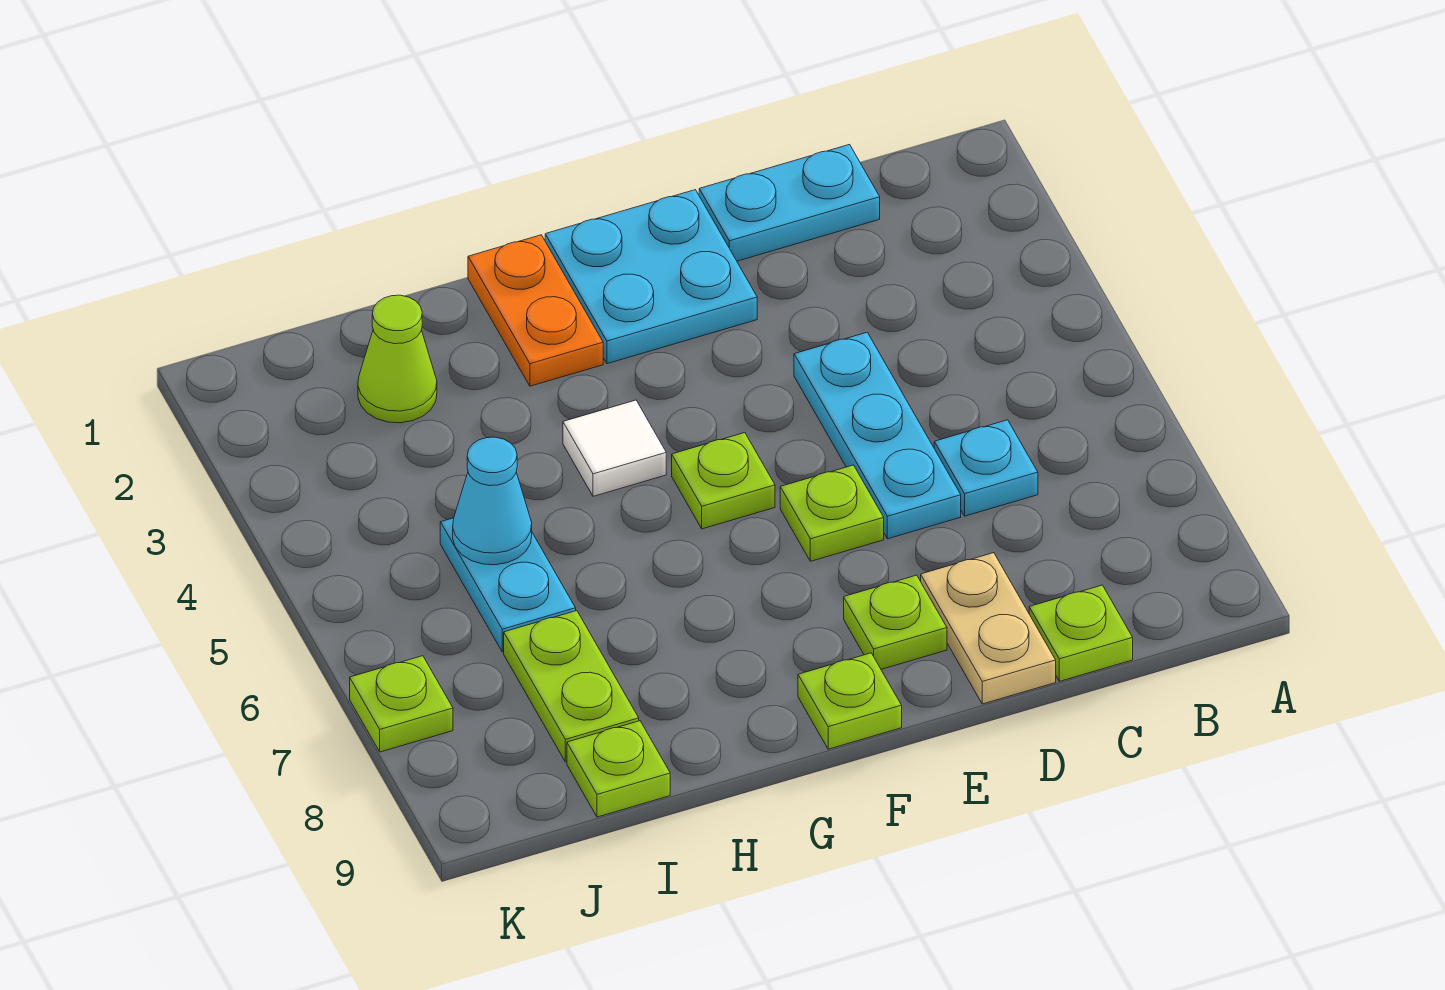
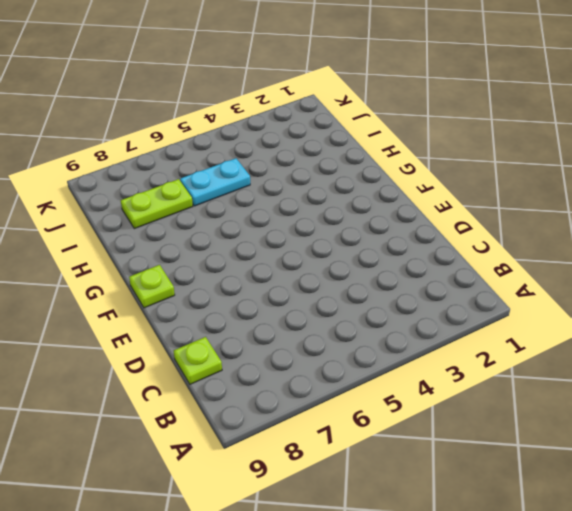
none -> cyan plate C1:D1 level 1
none -> cyan plate C6 level 1
none -> cyan plate D4:D6 level 1

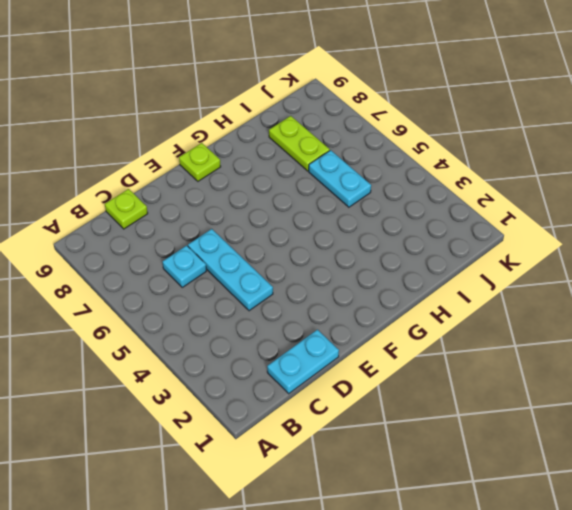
none -> tan plate D8:D9 level 1
none -> cyan plate E1:F2 level 1
none -> lime plate E6 level 1

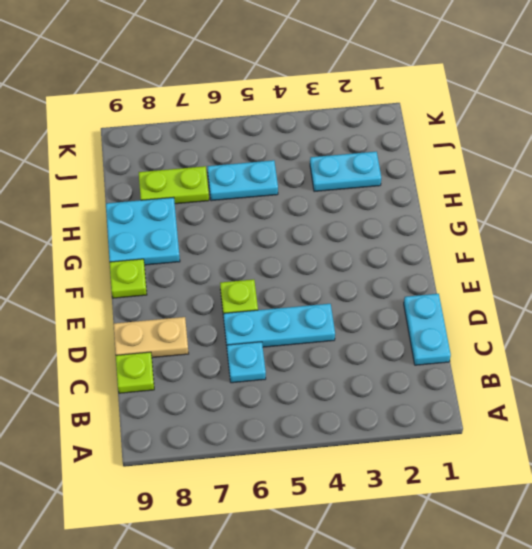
cyan plate G8:H9 level 1 -> cyan plate E1:F2 level 1
cyan plate I2:I3 level 1 -> lime cone I2 level 1
none -> lime plate E8 level 1
none -> lime plate F5 level 1
none -> orange plate G1:G2 level 1

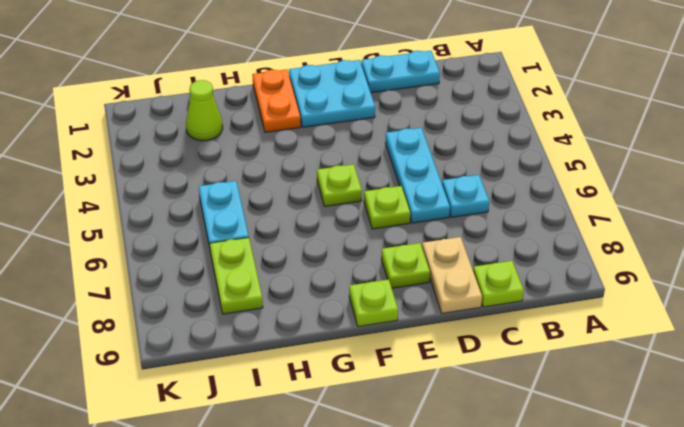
none -> white tile G4 level 1
none -> lime plate I9 level 1
none -> lime plate K7 level 1

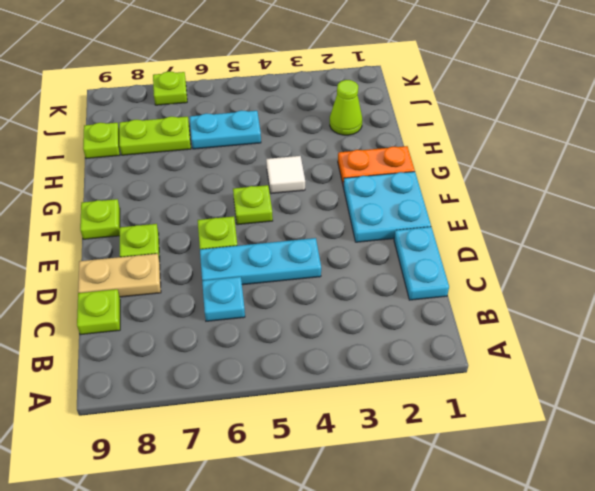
none -> cyan cone I5 level 2

